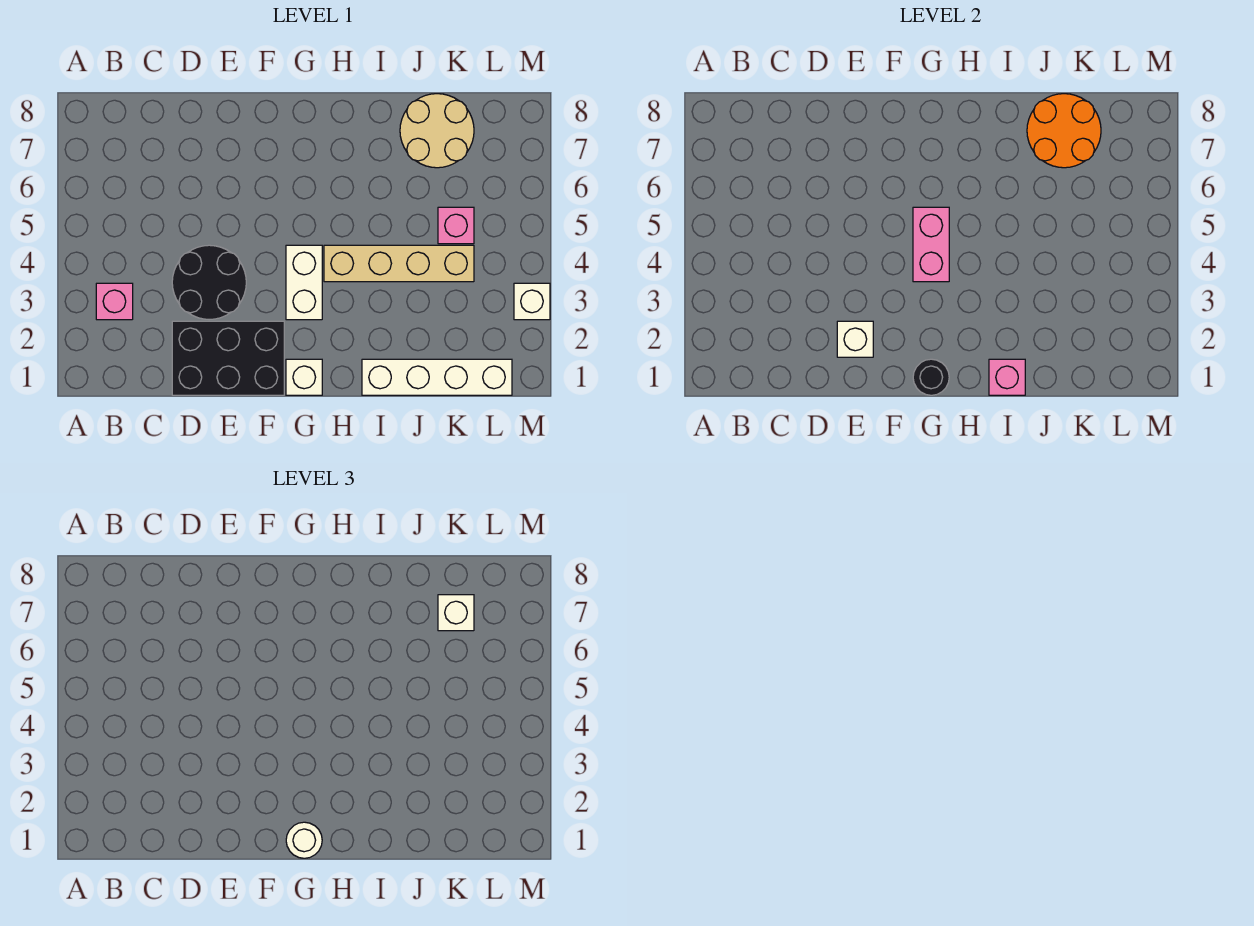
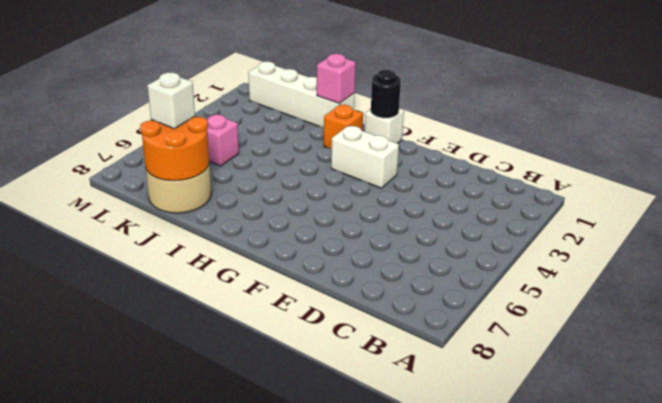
white brick F3:G3 level 1 -> white brick G3:G4 level 1
orange brick H2 level 1 -> none
none -> pink brick B3 level 1
none -> black brick D1:F2 level 1
none -> black round brick D3:E4 level 1

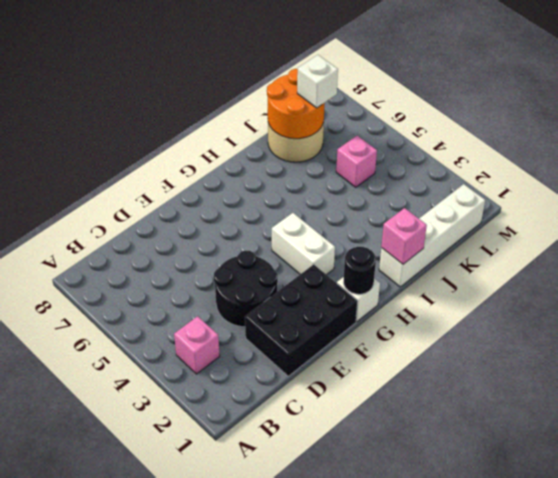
none -> tan brick H4:K4 level 1
none -> white brick M3 level 1
none -> white brick E2 level 2

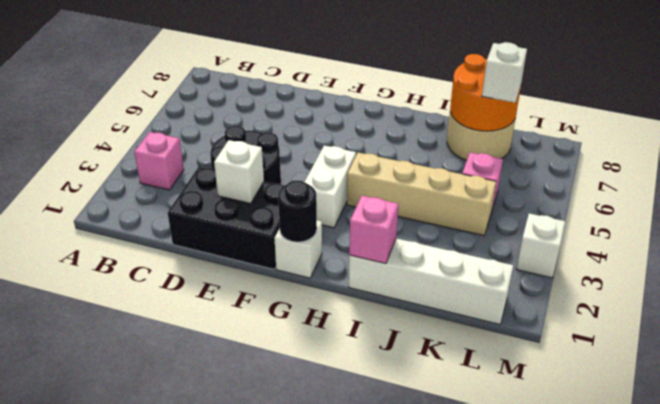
none -> pink brick G4:G5 level 2
none -> white round brick G1 level 3

